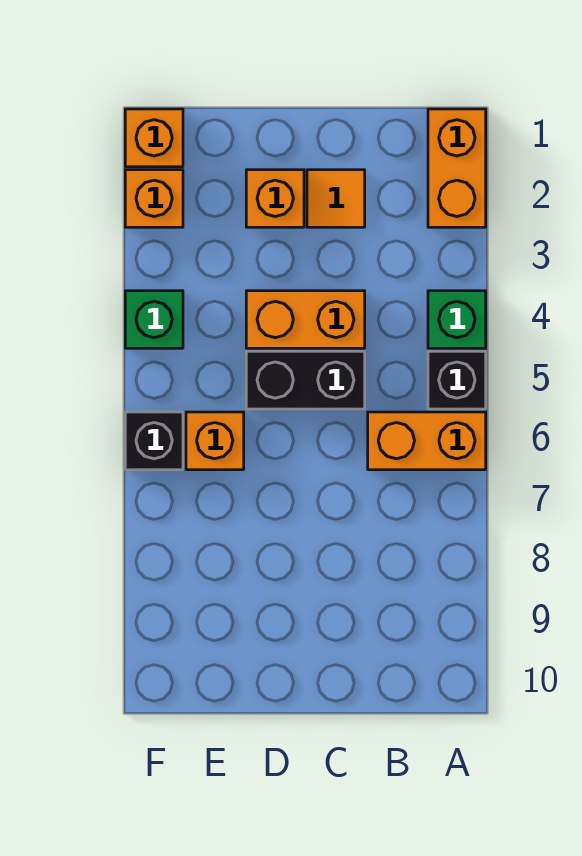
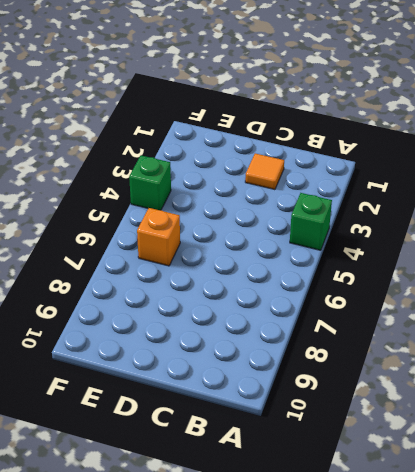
none -> orange brick A1:A2 level 1
none -> black brick A5 level 1
none -> orange brick A6:B6 level 1

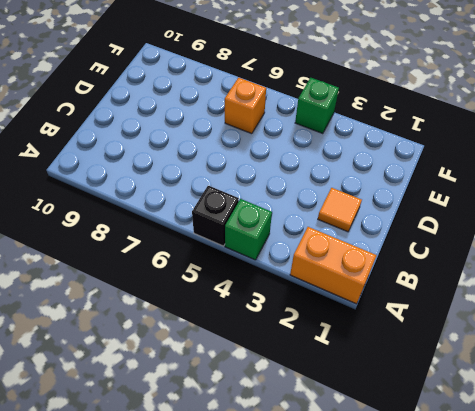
none -> orange brick A6:B6 level 1
none -> orange brick C4:D4 level 1
none -> black brick C5:D5 level 1

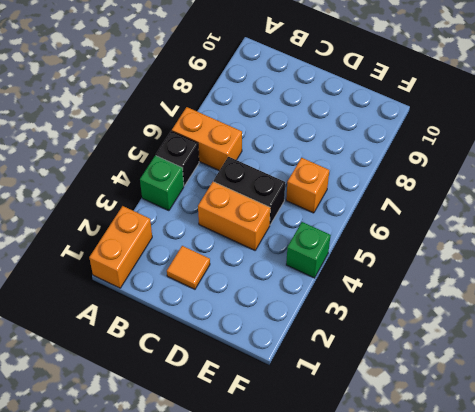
none -> orange brick D2 level 1
none -> orange brick F1 level 1
none -> orange brick F2 level 1

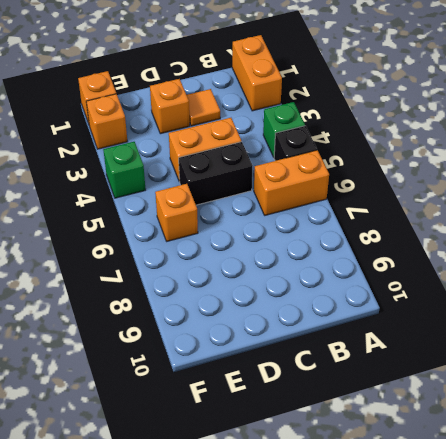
none -> black brick F6 level 1

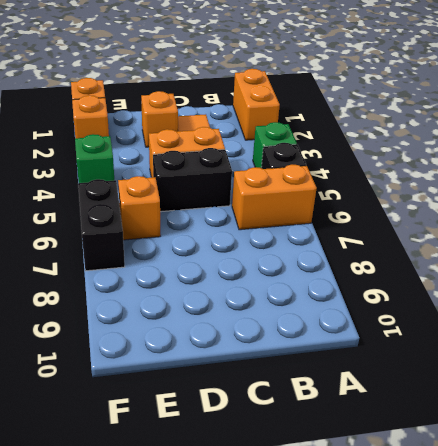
black brick F6:F7 level 1 -> black brick F6 level 1

